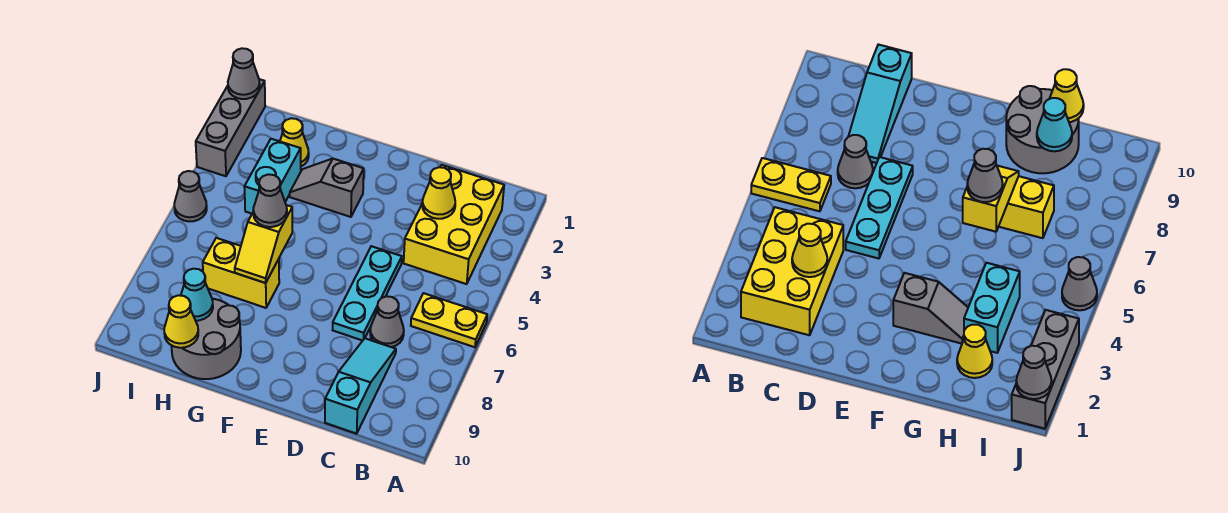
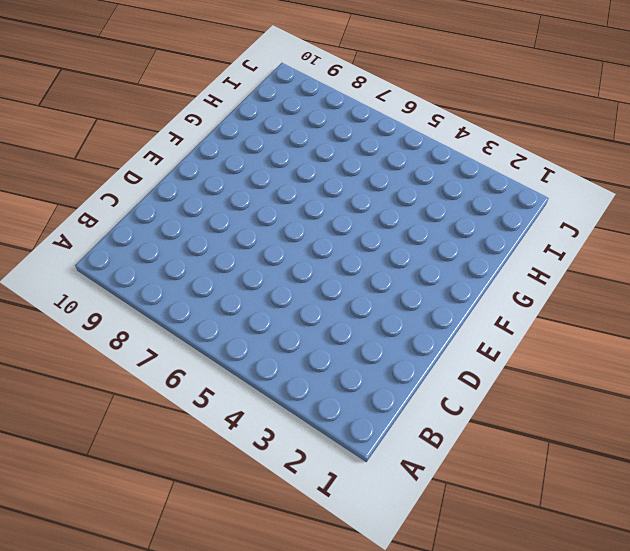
none -> yellow plate A6:B6 level 1
none -> yellow brick B2:C4 level 1
none -> grey cone C7 level 1

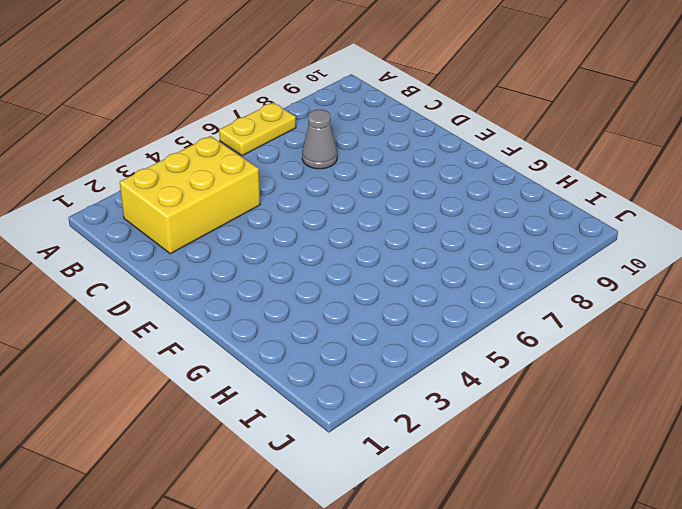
yellow plate A6:A7 level 1 -> yellow plate A6:B6 level 1
none -> cyan slope C8:C10 level 1 top 10
none -> cyan plate D5:D7 level 1
none -> grey slope F3:G3 level 1 top F

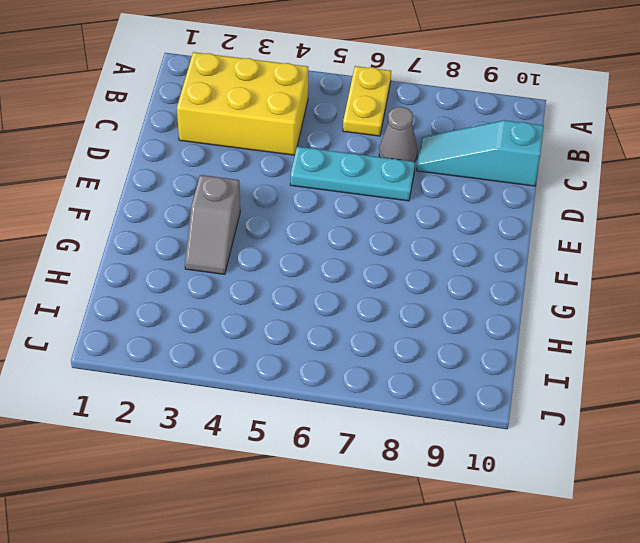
none -> yellow brick G7:H7 level 1
none -> grey round brick G9:H10 level 1
none -> yellow cone H2 level 1

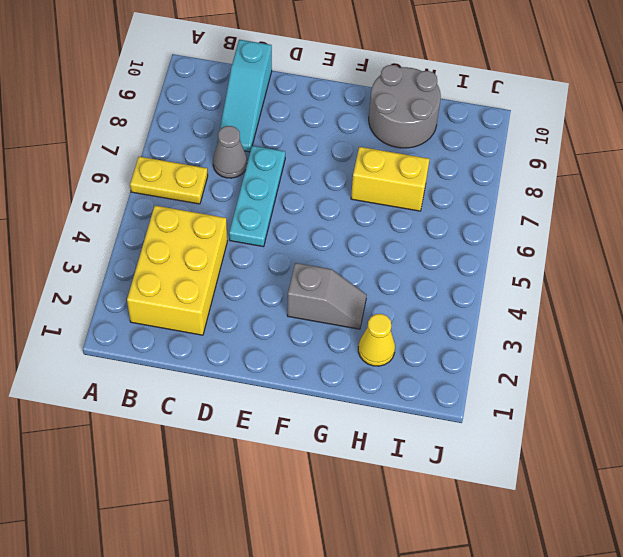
none -> cyan brick H3:H4 level 1
none -> grey brick J1:J3 level 1
none -> grey cone J5 level 1

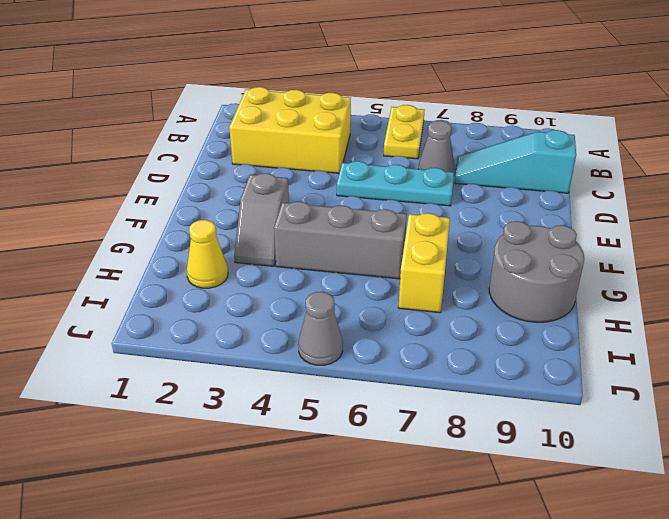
grey brick G4:G6 level 1 -> grey brick J1:J3 level 1
none -> cyan brick H3:H4 level 1
none -> yellow cone C3 level 2
none -> yellow slope G6:G7 level 2 top 6

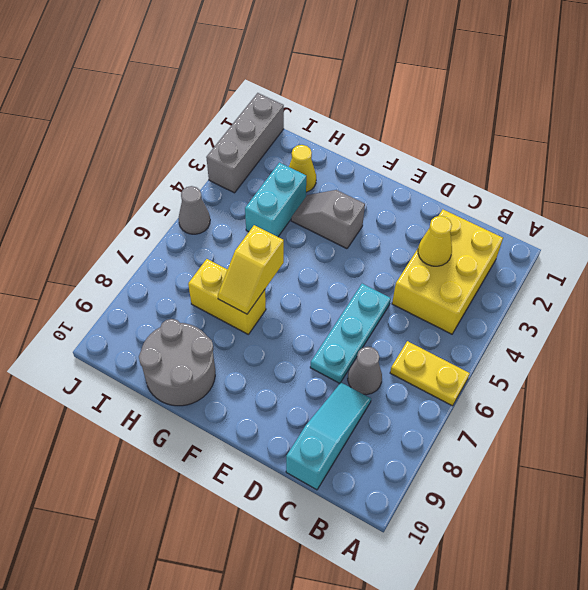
none -> cyan cone H9 level 2
none -> yellow cone H10 level 2
none -> grey cone J1 level 2

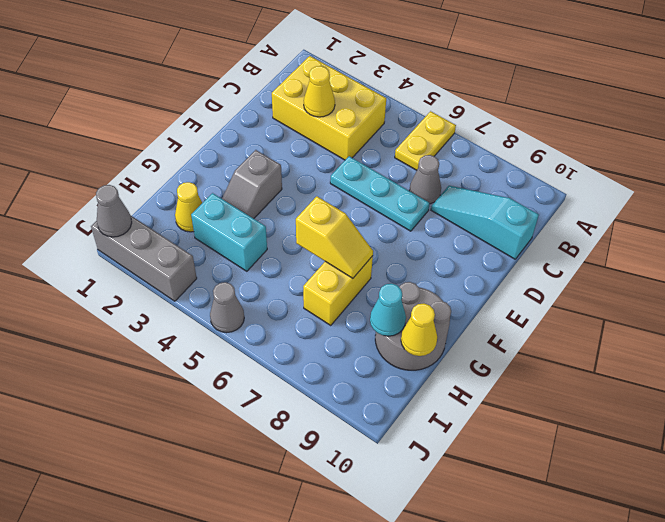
none -> grey cone G6 level 3

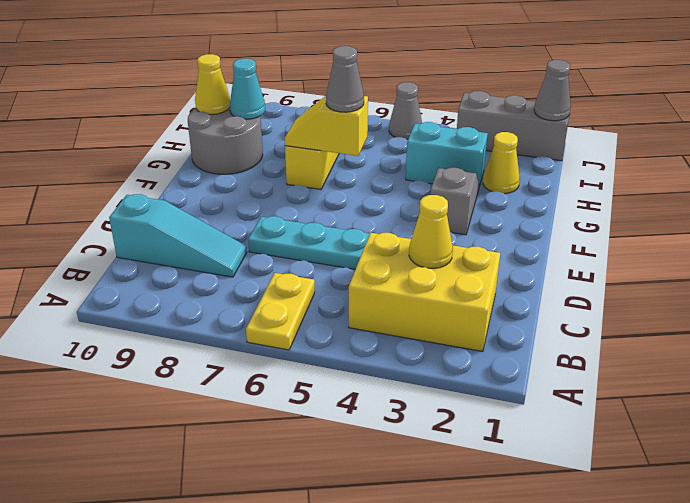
none -> grey cone C7 level 1

